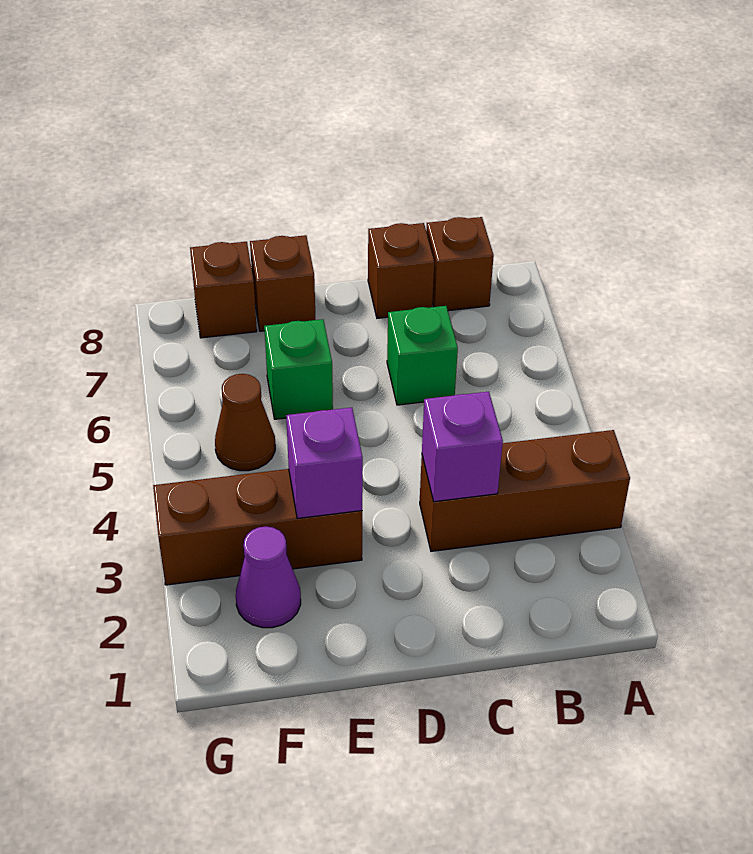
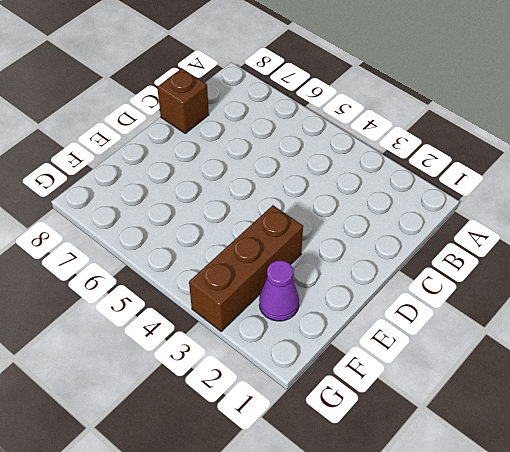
none -> brown brick A3:C3 level 1
none -> brown brick B8 level 1
none -> green brick C6 level 1

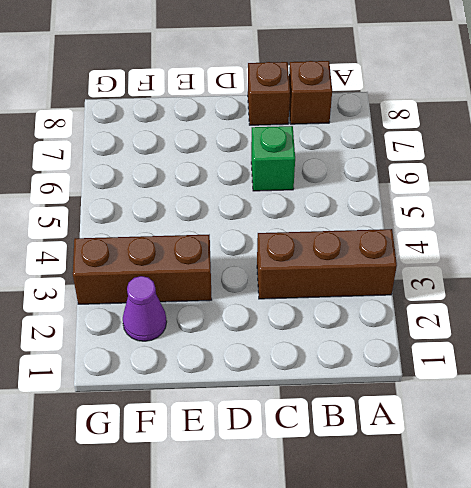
none -> green brick E6 level 1
none -> brown brick E8 level 1
none -> brown cone F5 level 1

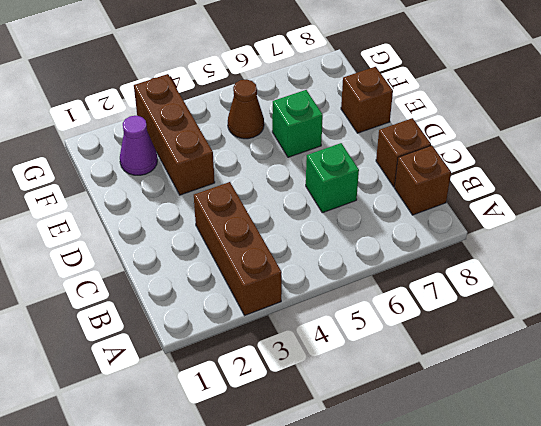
none -> brown brick F8 level 1
none -> purple brick C3 level 2
none -> purple brick E3 level 2

